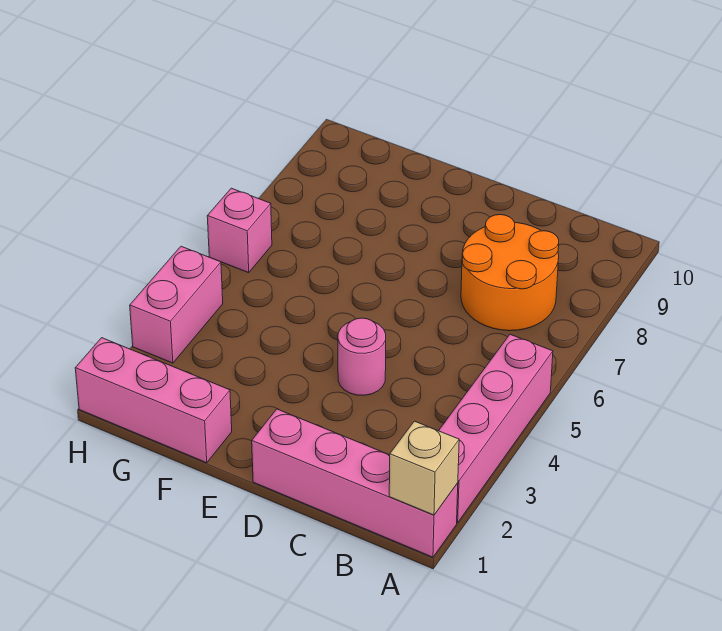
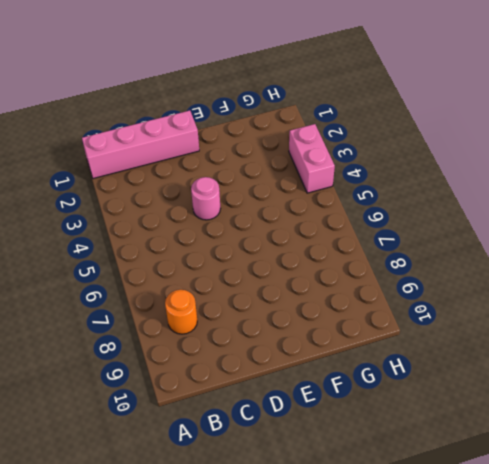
orange round brick B8 level 1 -> orange round brick B7:C8 level 1
none -> pink brick A2:A5 level 1
none -> pink brick F1:H1 level 1

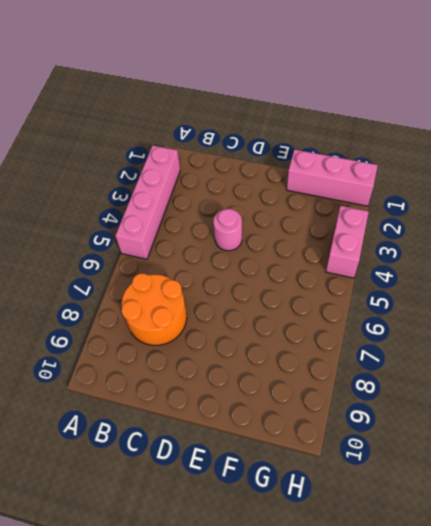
none -> pink brick A1:D1 level 1
none -> pink brick H6 level 1

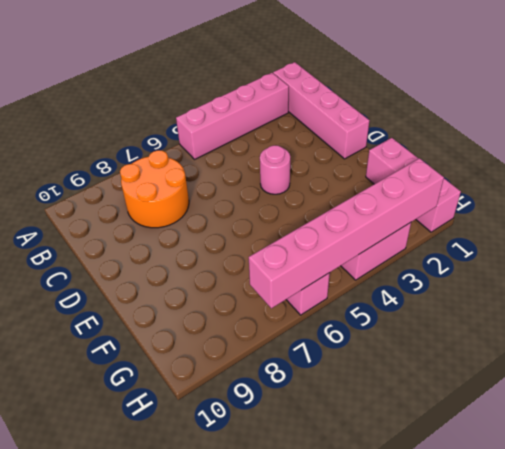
pink brick H2:H7 level 2 -> none
none -> tan brick A1 level 2

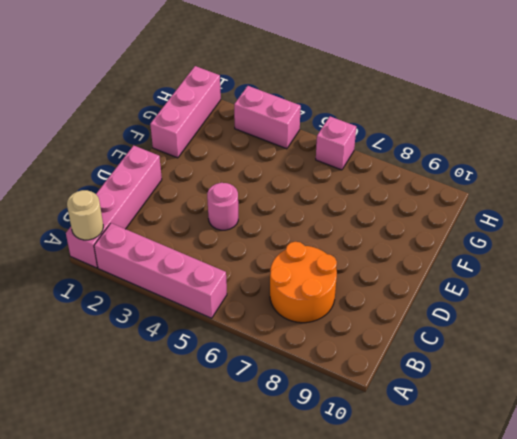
tan round brick A1 level 2 -> tan brick A1 level 2

